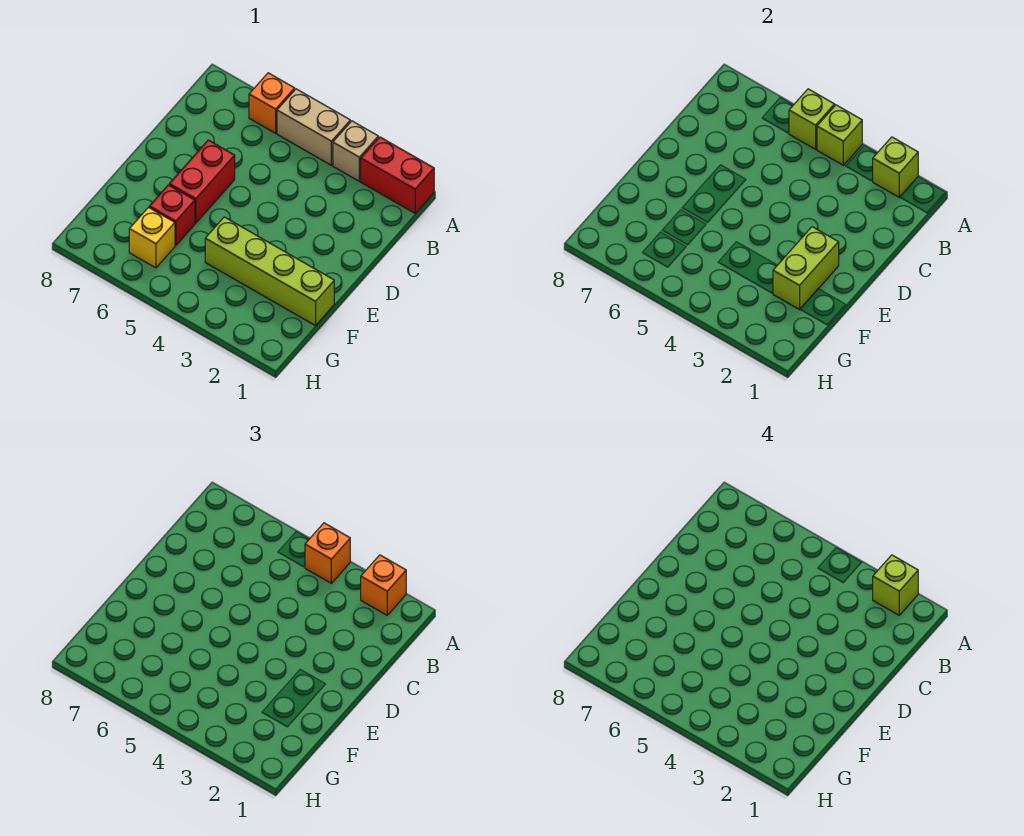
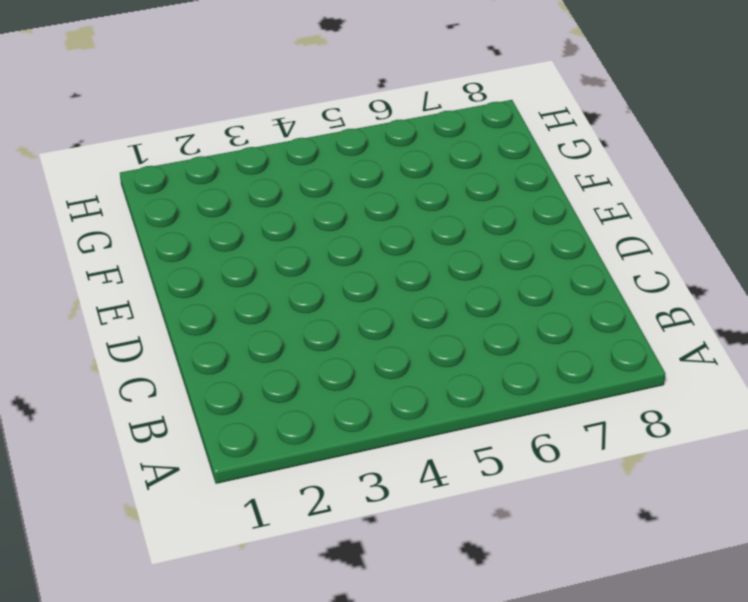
none -> red brick A1:A2 level 1
none -> tan brick A3 level 1
none -> tan brick A4:A5 level 1

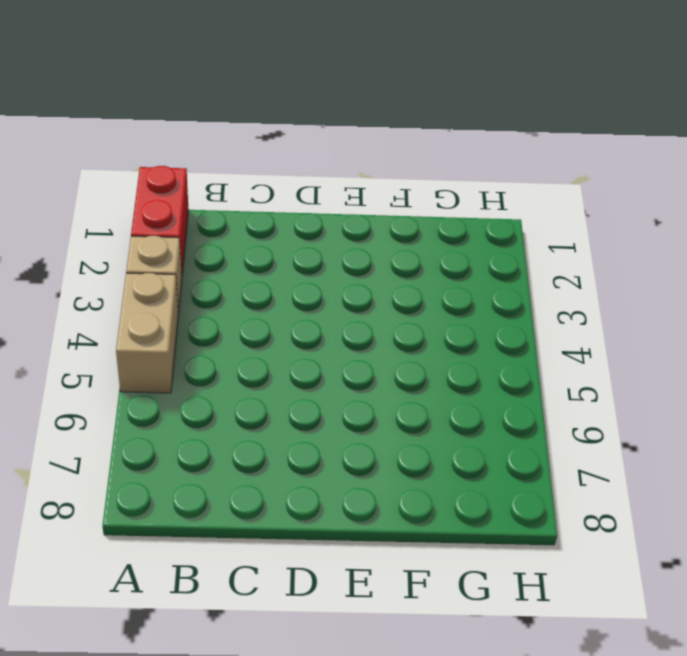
none -> orange brick A6 level 1
none -> red brick D6:E6 level 1
none -> lime brick F1:F4 level 1

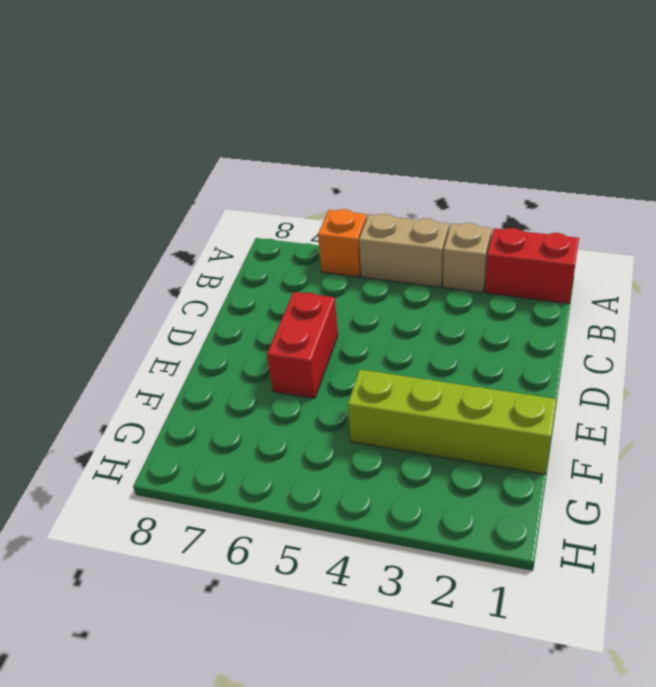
none -> red brick F6 level 1
none -> yellow brick G6 level 1
none -> lime brick A2 level 2

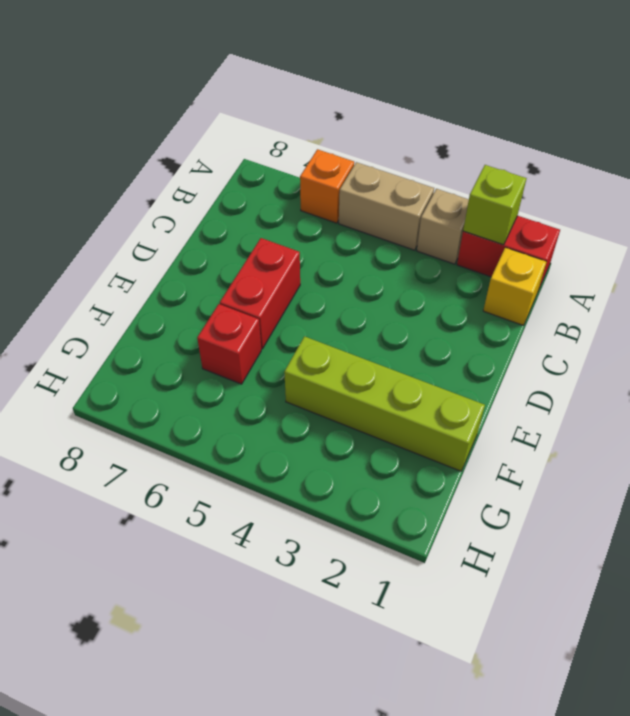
yellow brick B1 level 1 -> yellow brick G6 level 1
none -> lime brick A4 level 2
none -> lime brick A5 level 2
none -> lime brick E2:F2 level 2

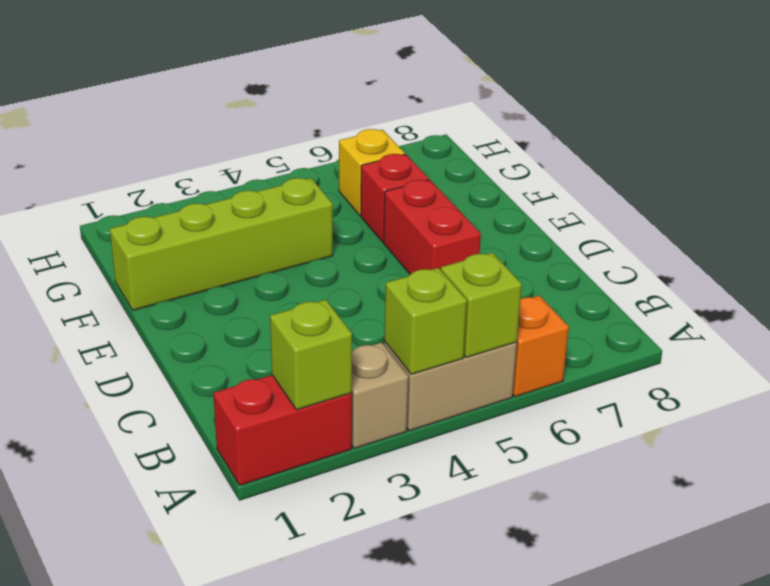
none -> lime brick E2:F2 level 2
none -> orange brick A2 level 3
none -> orange brick A4 level 3

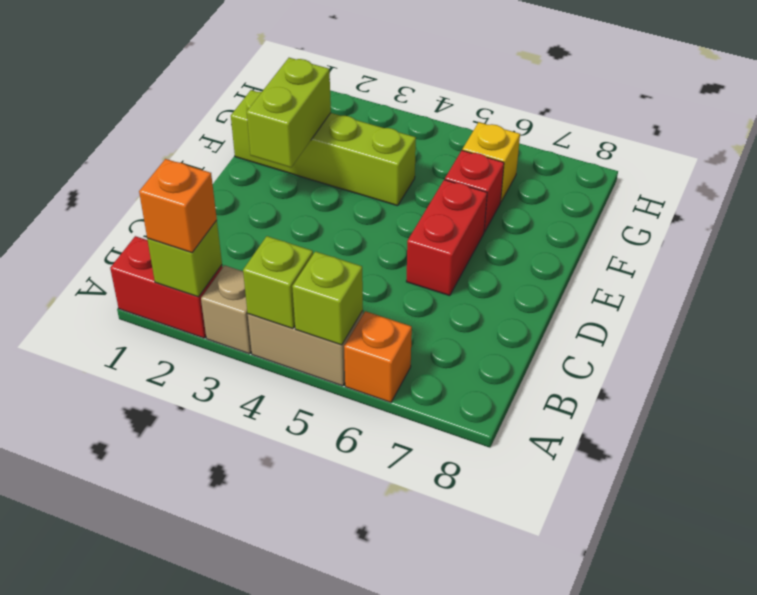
none -> orange brick A4 level 3
none -> lime brick A2 level 4

